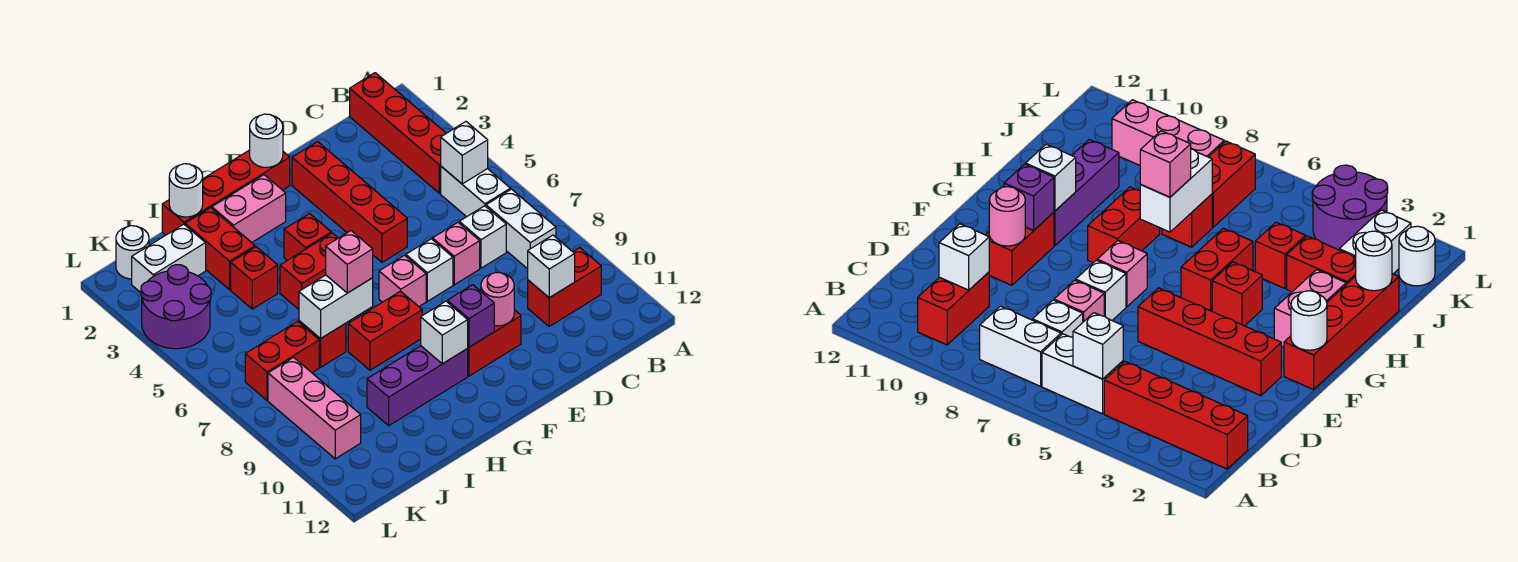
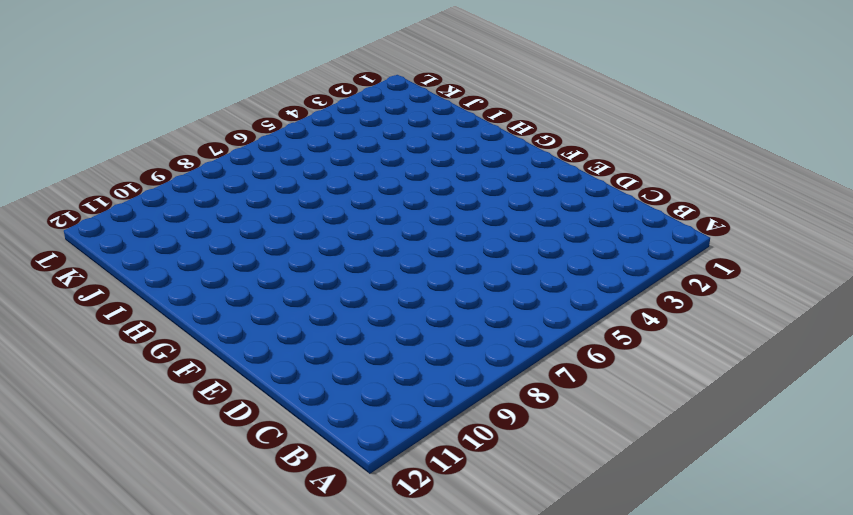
none -> red brick B1:B4 level 1
none -> white brick B5:B6 level 1
none -> white brick B7:B8 level 1
none -> red brick B10:C10 level 1

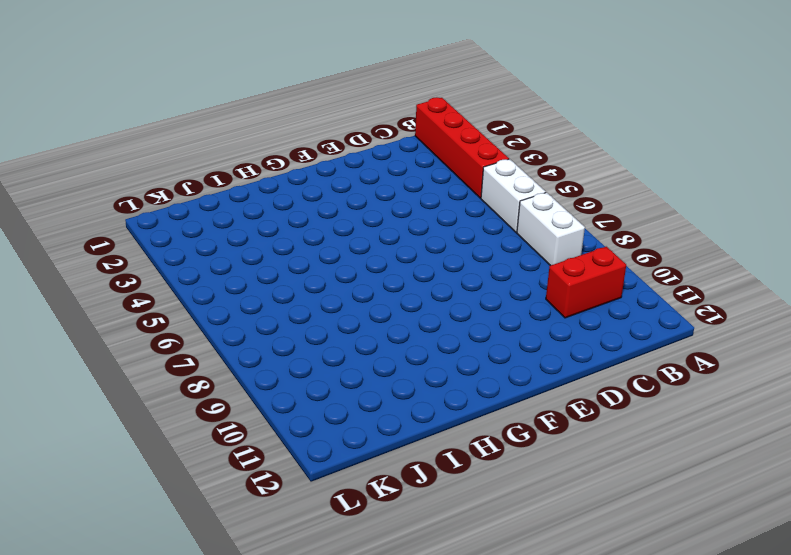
none -> white brick C7 level 1
none -> pink brick D7 level 1
none -> red brick E2:E5 level 1
none -> white brick E7 level 1

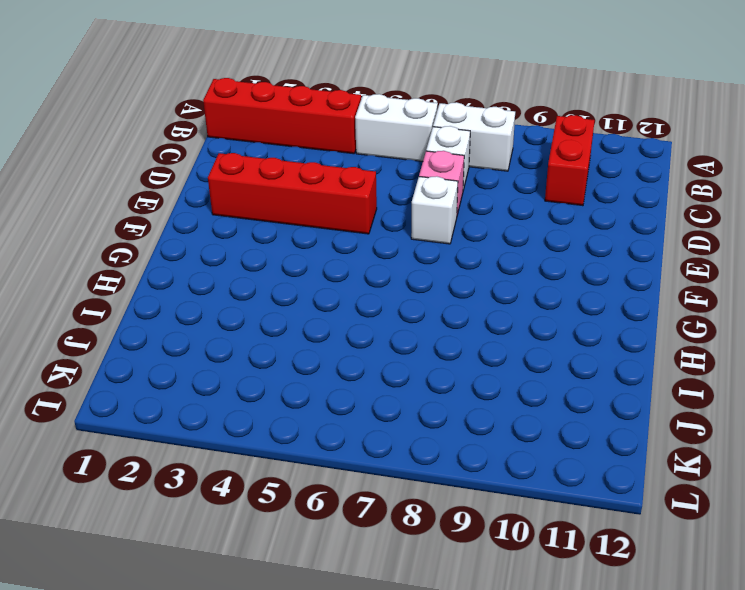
none -> red brick E10:F10 level 1
none -> red brick F1:I1 level 1
none -> pink brick F7 level 1
none -> pink brick G2:H2 level 1

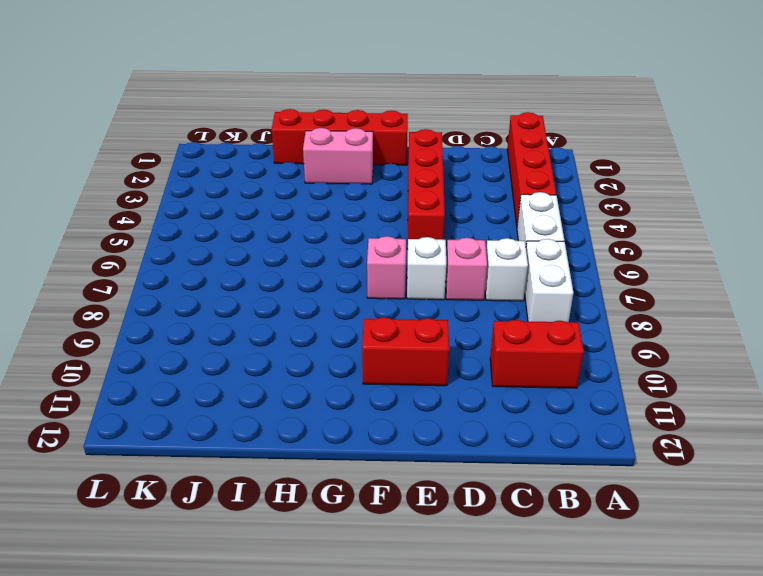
none -> red brick G4 level 1
none -> red brick G5:H5 level 1
none -> red brick G8:H8 level 1
none -> purple brick G10:I10 level 1

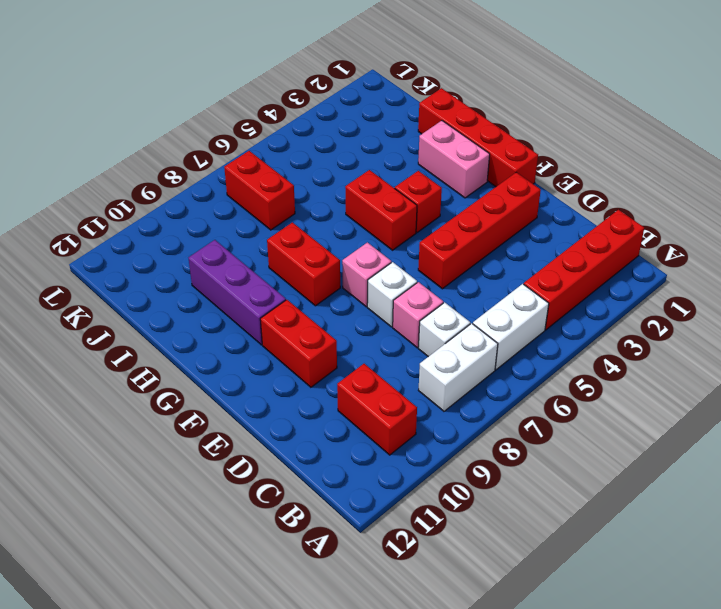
none -> red brick I2:I3 level 1
none -> red brick I4 level 1
none -> red brick I7 level 1
none -> white brick J2:K2 level 1

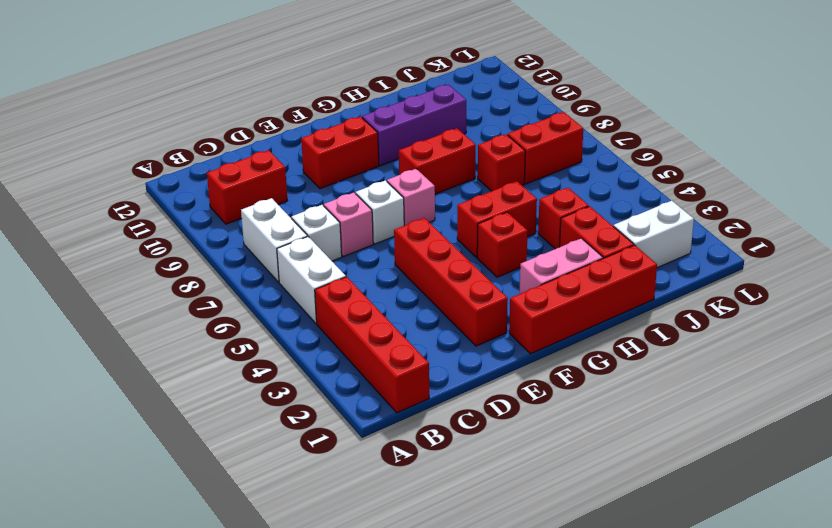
none -> white round brick K1 level 1
none -> purple round brick K3:L4 level 1
none -> pink brick K8:K10 level 1
none -> white brick B5 level 2

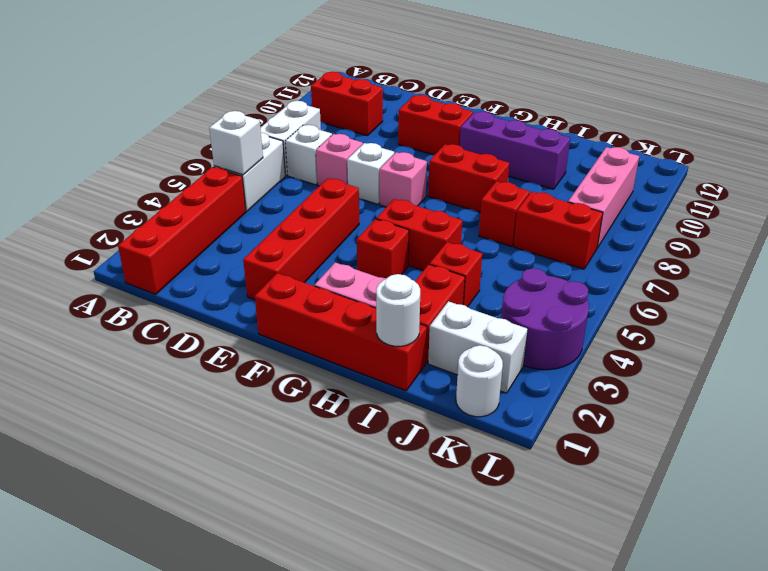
none -> white brick C10 level 2
none -> pink round brick E10 level 2
none -> white round brick F1 level 2
none -> purple brick F10 level 2

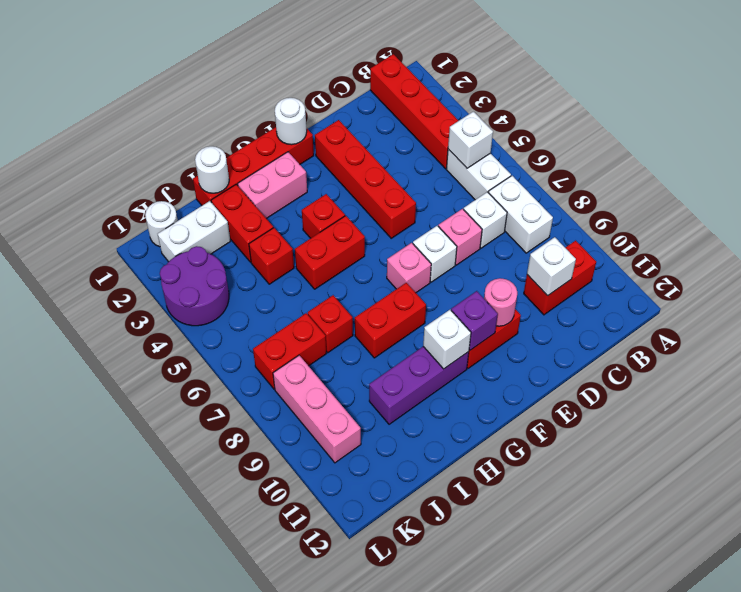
none -> white brick H7:I7 level 2
none -> pink brick H7 level 3

